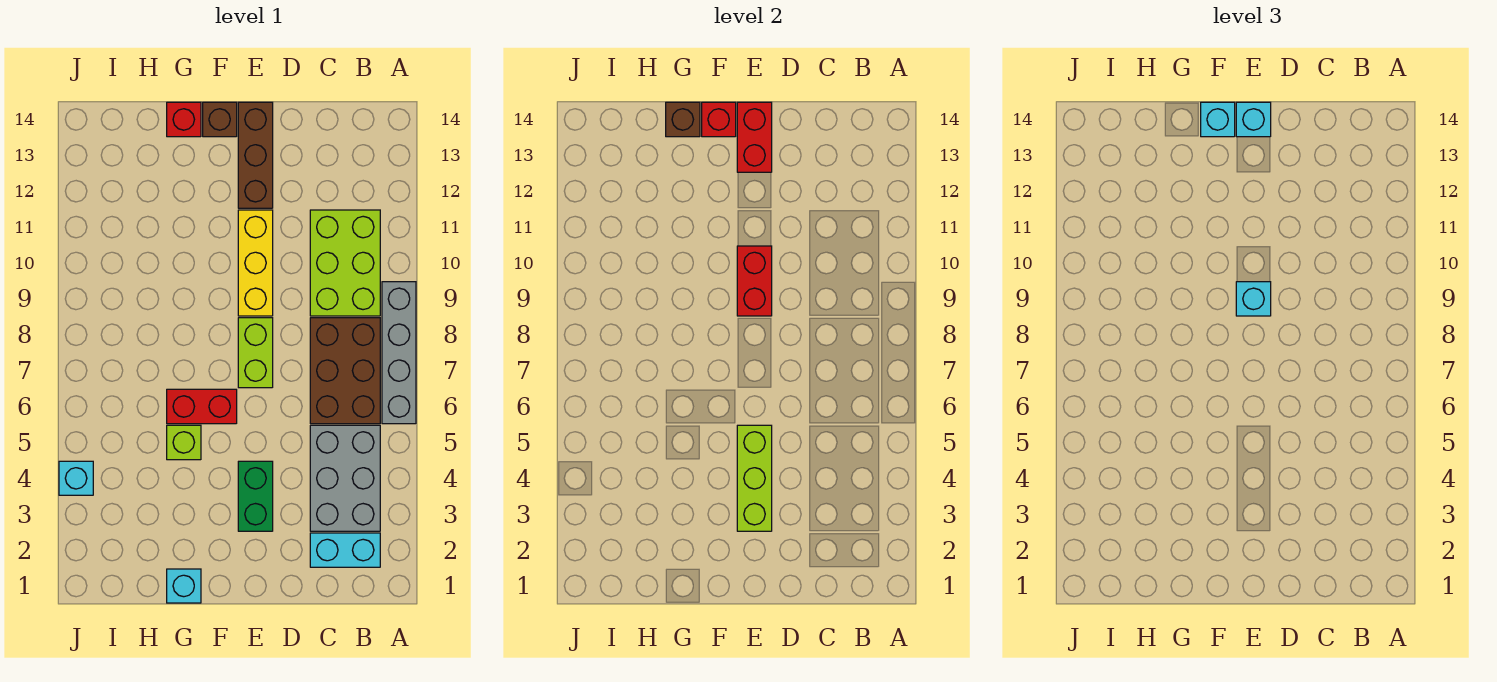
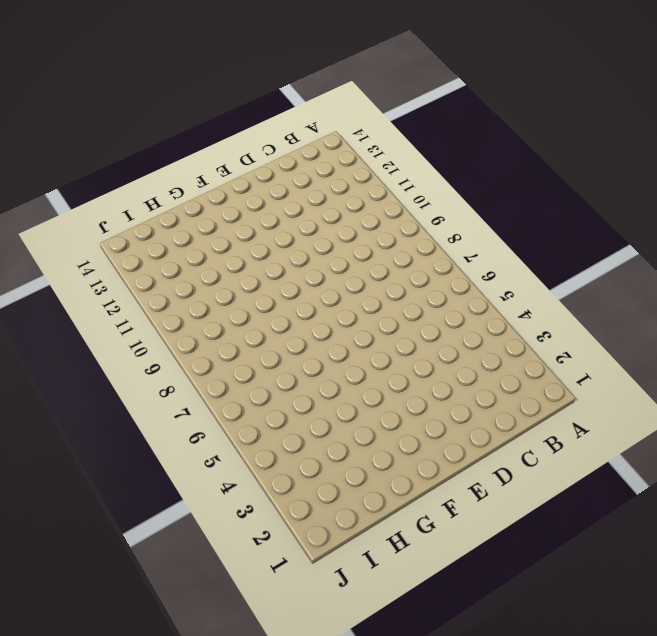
none -> grey brick A6:A9 level 1
none -> cyan brick B2:C2 level 1
none -> grey brick B3:C5 level 1

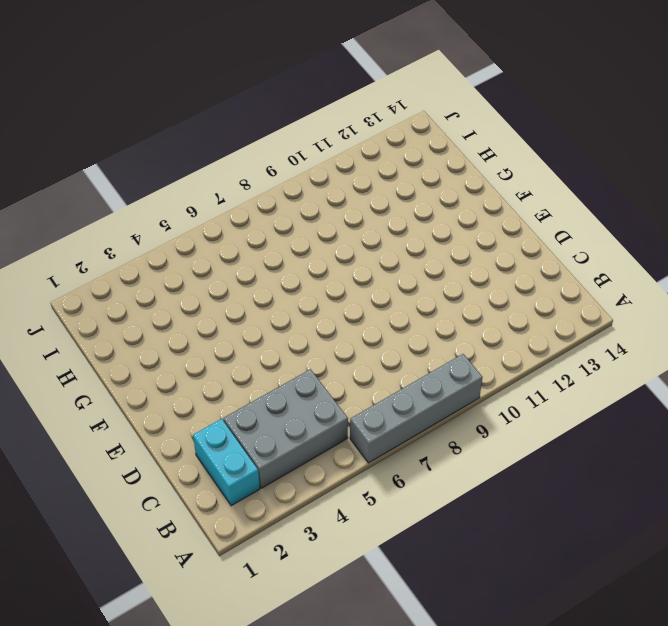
none -> brown brick B6:C8 level 1
none -> lime brick B9:C11 level 1
none -> green brick E3:E4 level 1

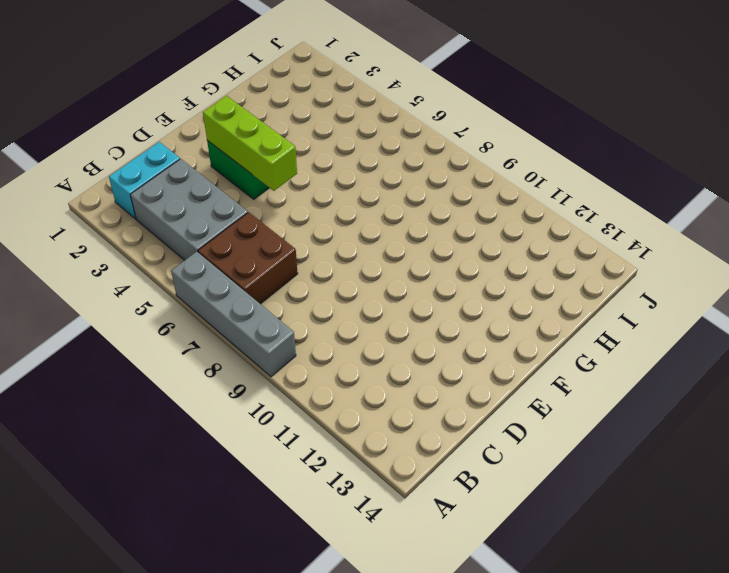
brown brick B6:C7 level 1 -> brown brick B6:C8 level 1
none -> lime brick B9:C11 level 1
none -> lime brick E7:E8 level 1
none -> yellow brick E9:E11 level 1

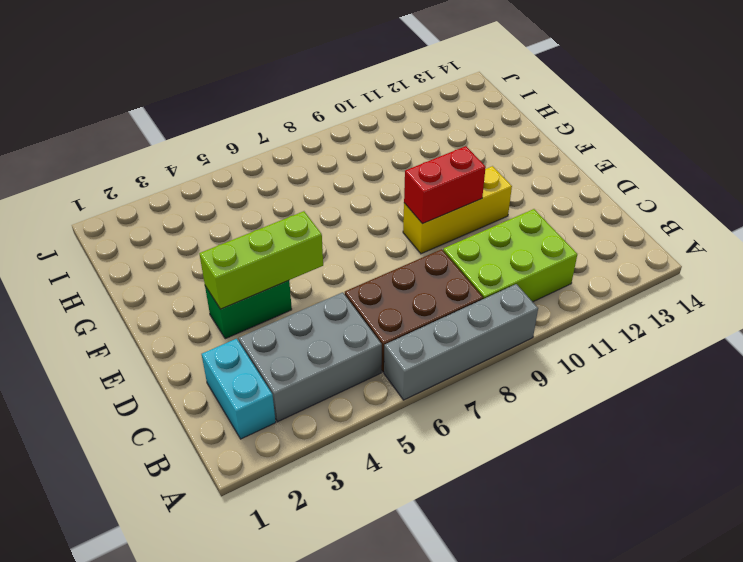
none -> lime brick E7:E8 level 1
none -> brown brick E12:E14 level 1
none -> red brick F6:G6 level 1

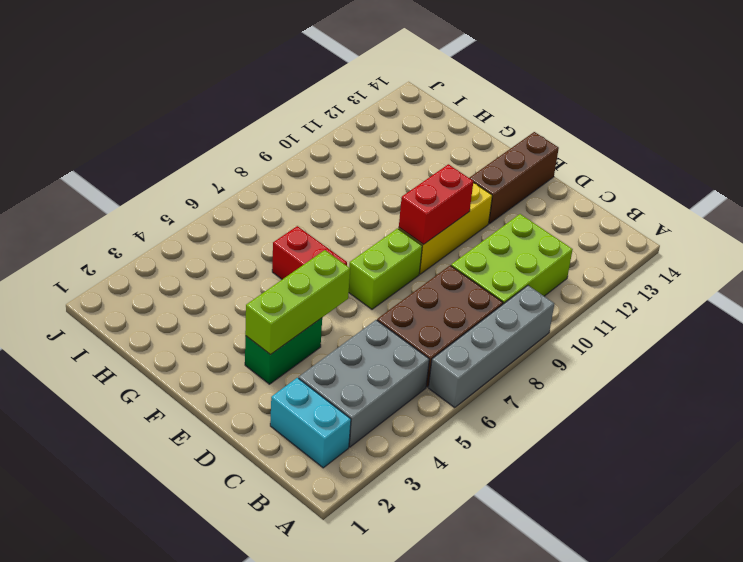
none -> brown brick F14 level 1
none -> cyan brick G1 level 1
none -> lime brick G5 level 1

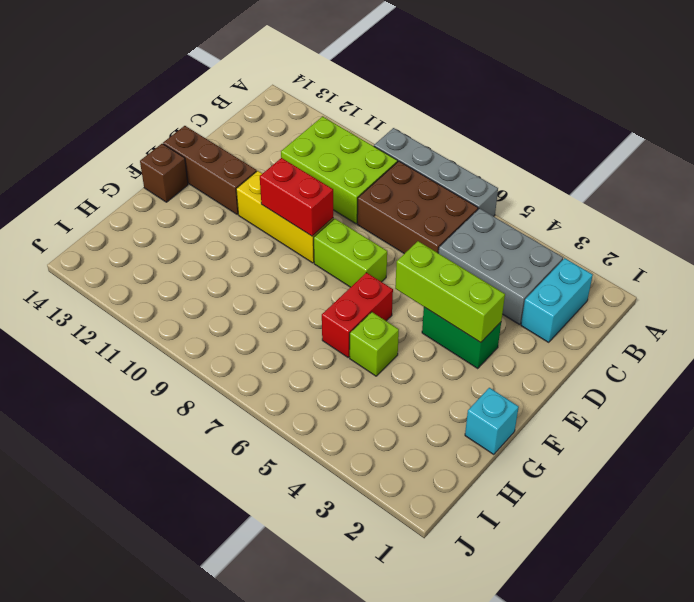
none -> red brick G14 level 1
none -> cyan brick J4 level 1
none -> red brick E13:E14 level 2

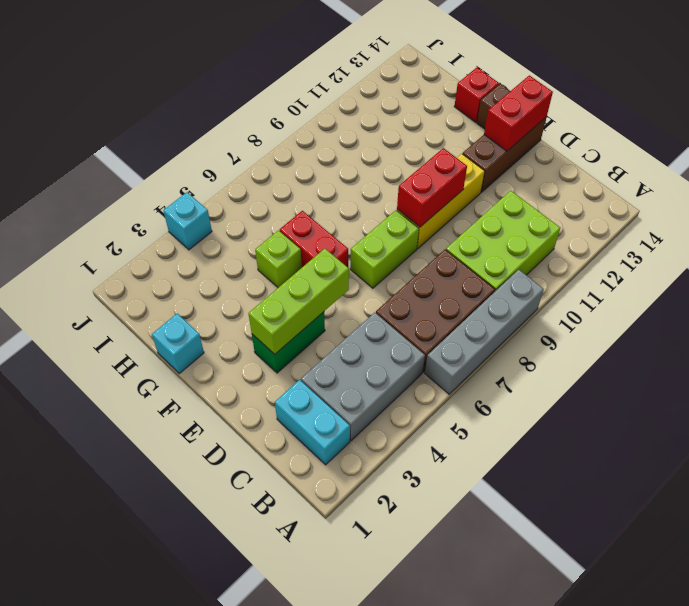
none -> red brick F14 level 2
none -> brown brick G14 level 2
none -> cyan brick E9 level 3

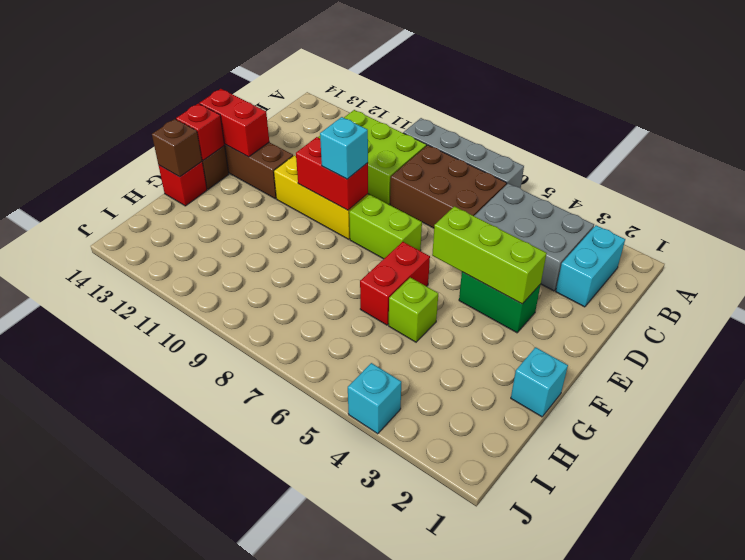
none -> cyan brick E14 level 3
none -> cyan brick F14 level 3

